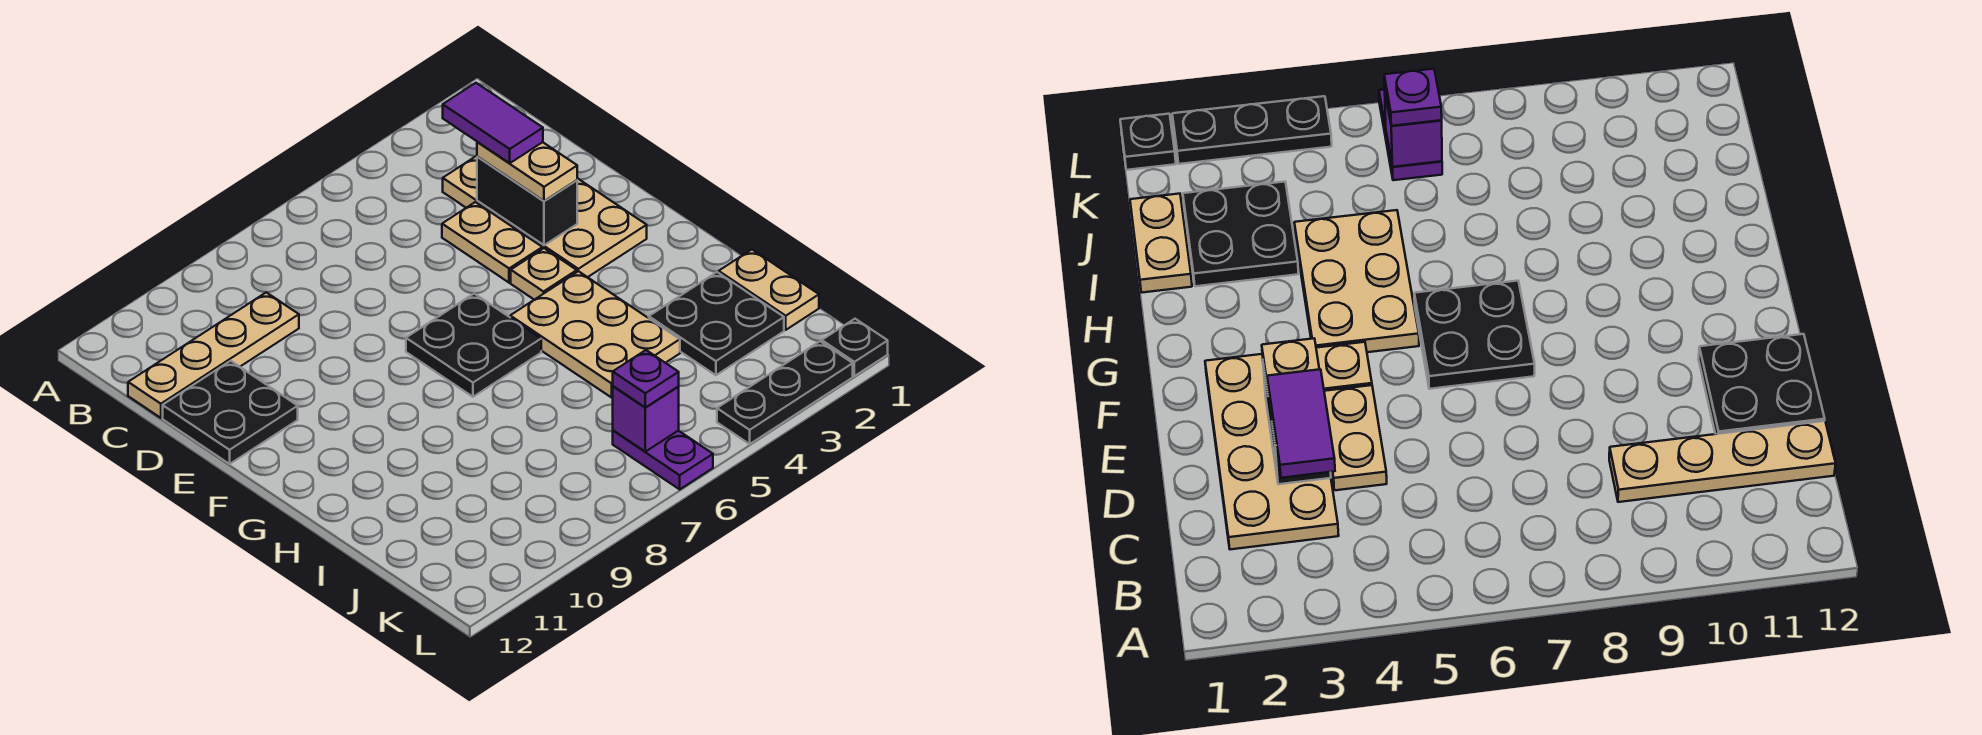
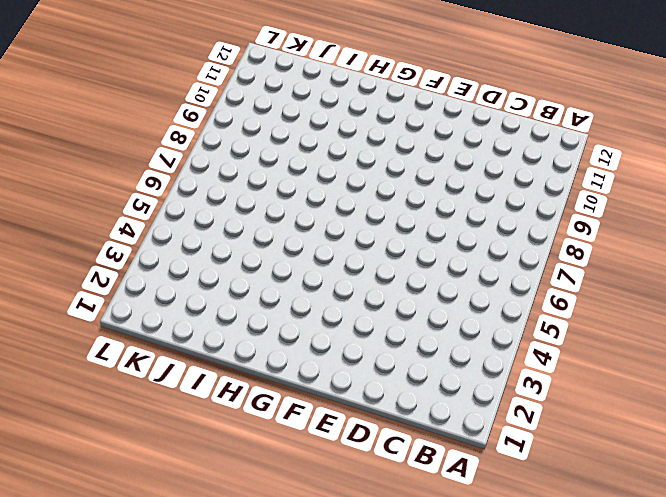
none -> tan plate C2:F3 level 1
none -> tan plate C9:C12 level 1
none -> tan plate D4:E4 level 1

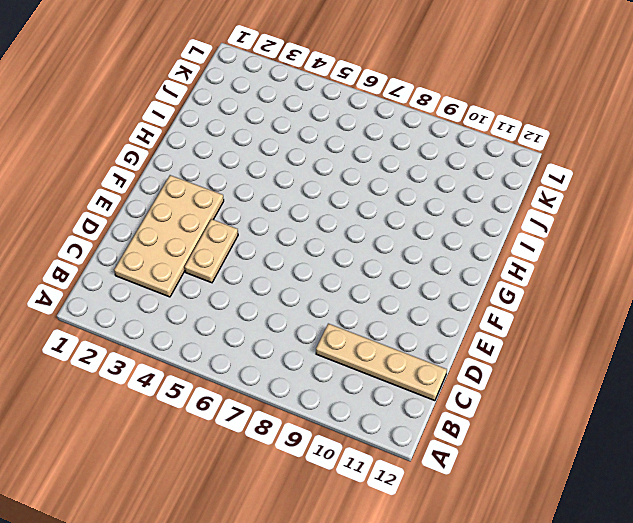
none -> black plate D11:E12 level 1
none -> tan plate F4 level 1
none -> black plate F6:G7 level 1

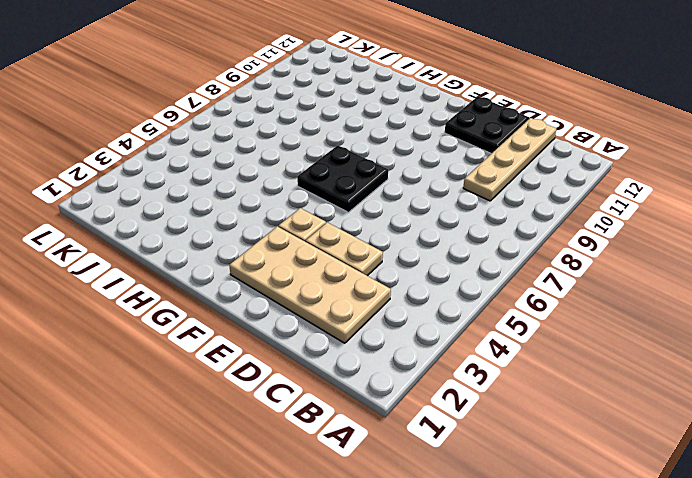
none -> tan plate G4:I5 level 1
none -> tan plate I1:J1 level 1
none -> black plate I2:J3 level 1

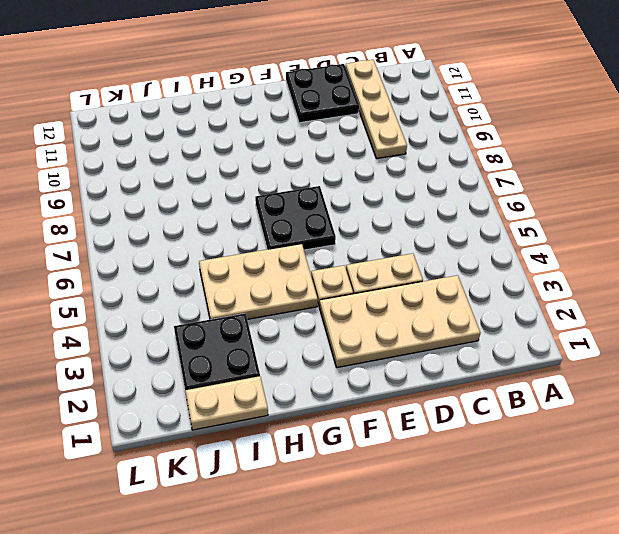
none -> purple plate K6:L6 level 1
none -> black plate L1 level 1
none -> black plate L2:L4 level 1

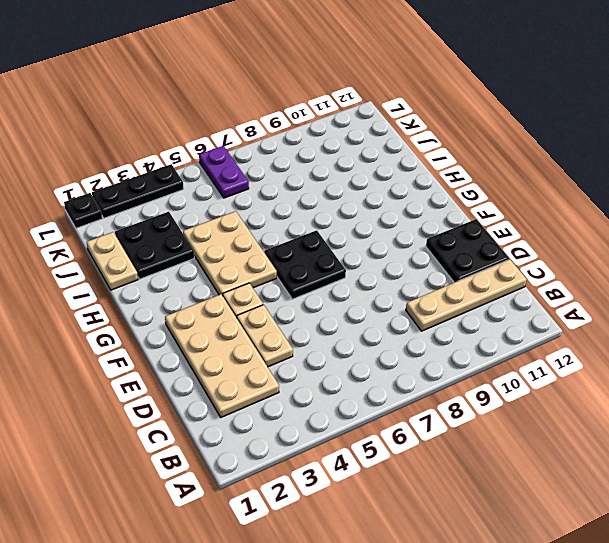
none -> black brick D3:E3 level 2
none -> purple brick K6 level 2
none -> tan plate D3:E3 level 3

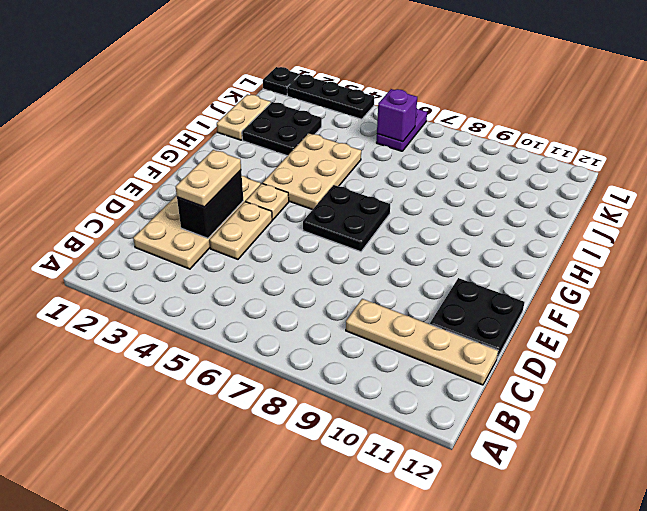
none -> purple plate K6 level 3
none -> purple tile C3:D3 level 4

